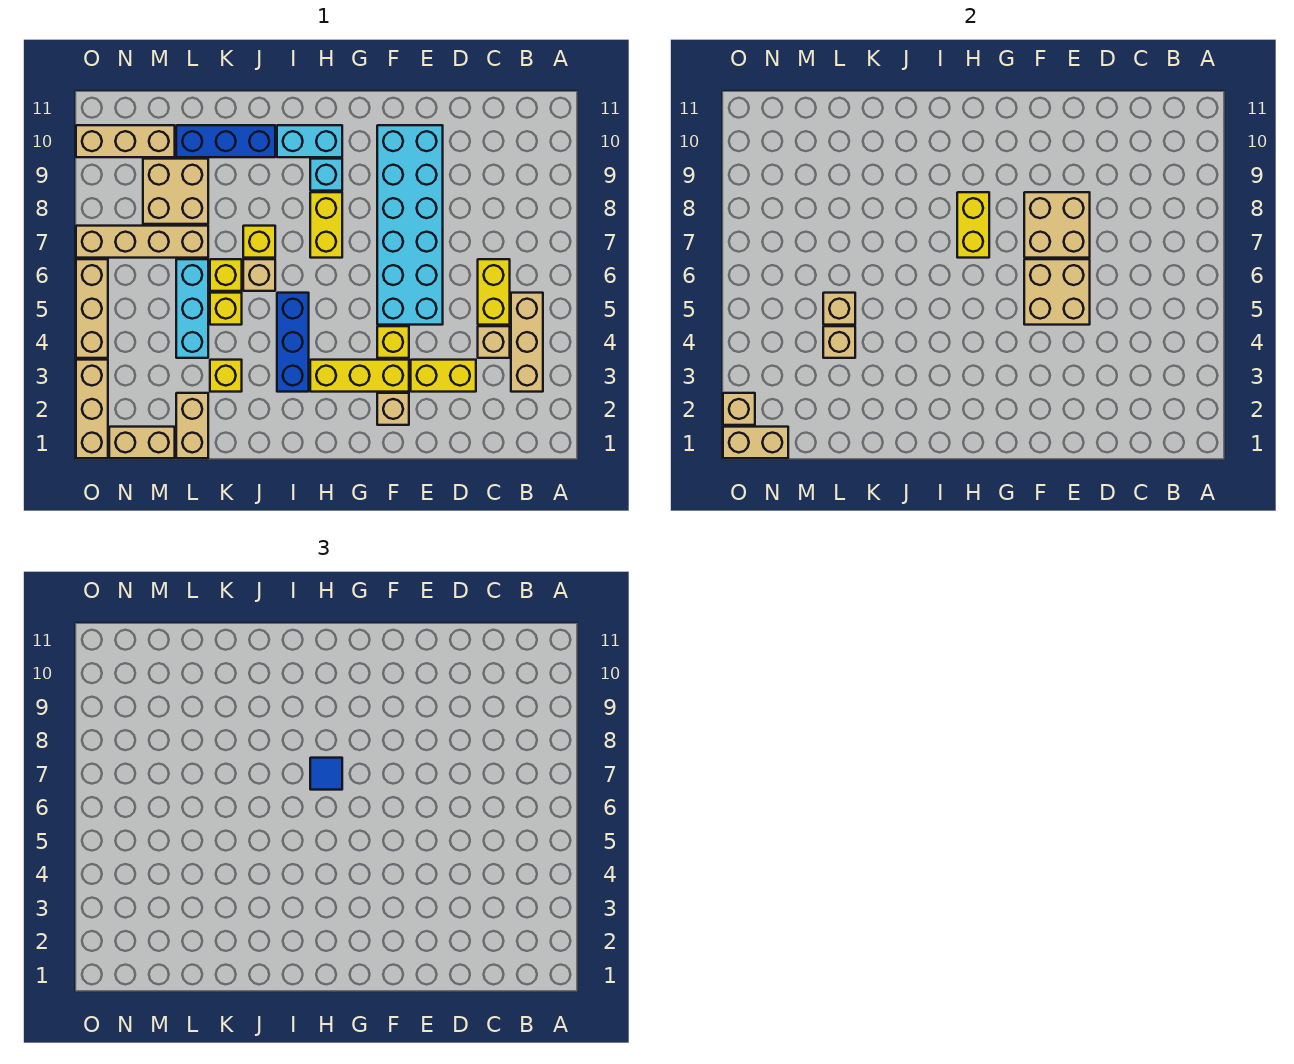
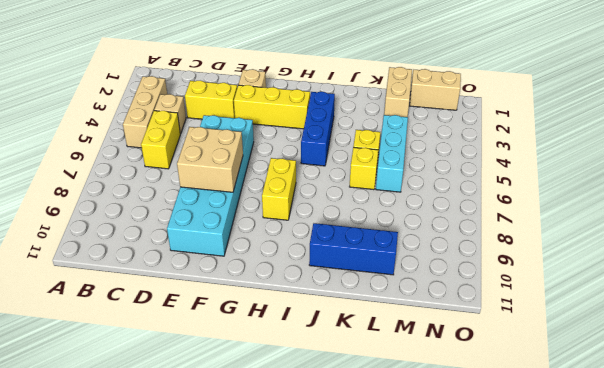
none -> yellow brick F4 level 1
none -> cyan brick H9 level 1
none -> cyan brick H10:I10 level 1
none -> tan brick J6 level 1

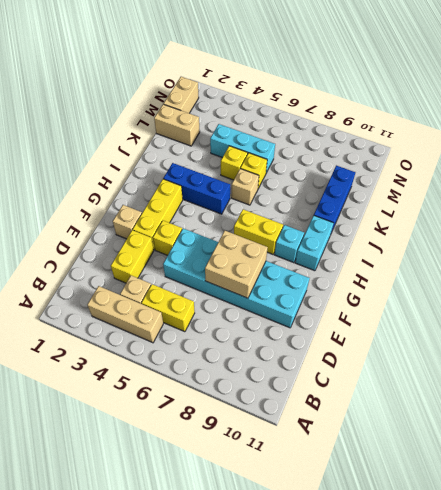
none -> yellow brick J7 level 1
none -> yellow brick K3 level 1
none -> tan brick L7:O7 level 1
none -> tan brick L8:M9 level 1

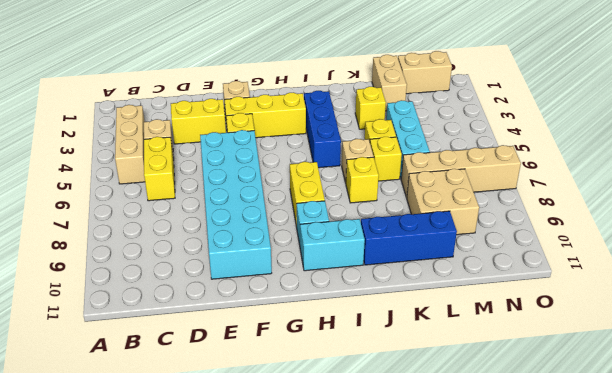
none -> tan brick M10:O10 level 1
none -> tan brick O1:O3 level 1
none -> tan brick O4:O6 level 1
none -> tan brick E5:F6 level 2

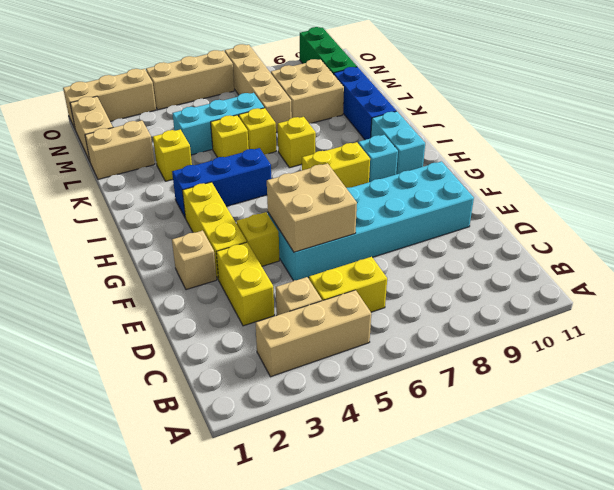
green brick M10:O10 level 1 -> tan brick M10:O10 level 1
none -> tan brick J6 level 1
none -> tan brick E7:F8 level 2
none -> yellow brick H7:H8 level 2
none -> tan brick L4 level 2

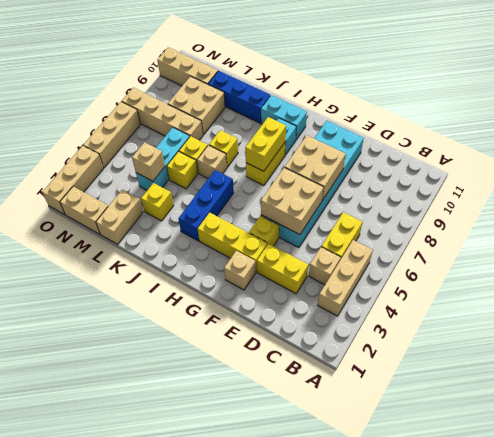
none -> tan brick L5 level 2
none -> tan brick N1:O1 level 2
none -> tan brick O2 level 2
none -> blue tile H7 level 3

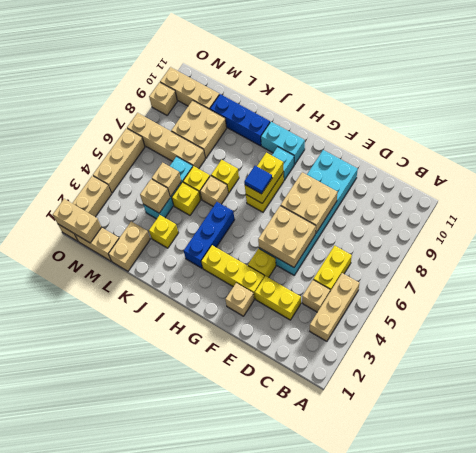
tan brick O9 level 1 -> tan brick O2 level 2

